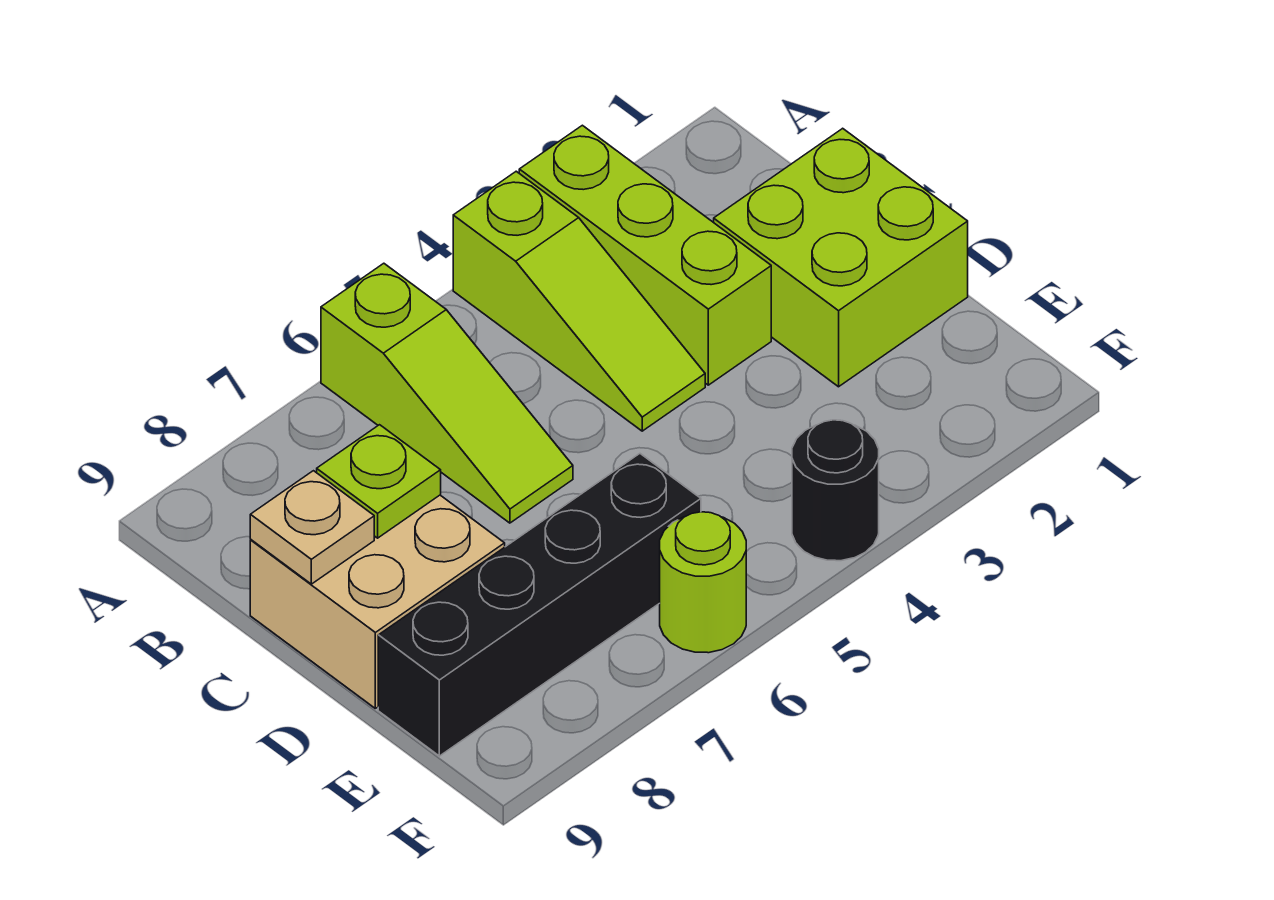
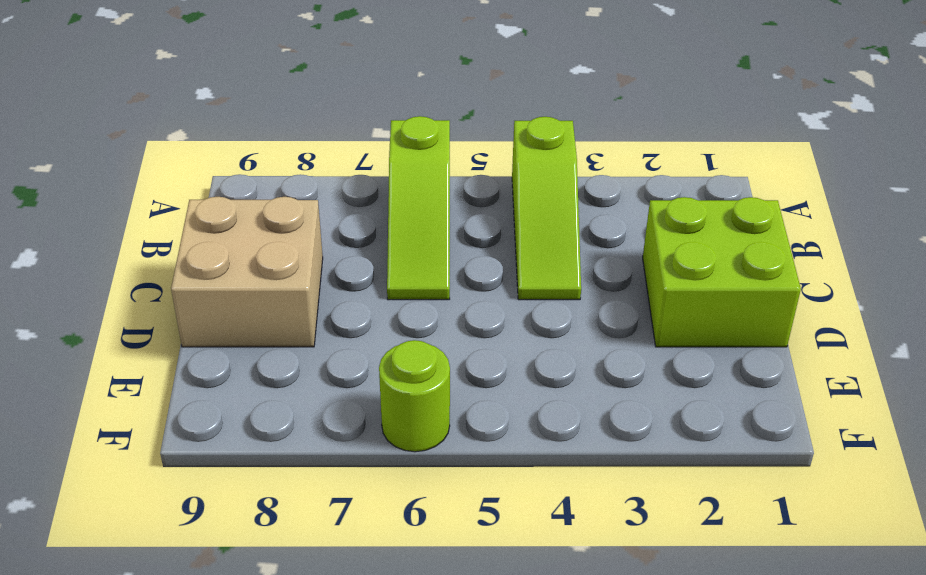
none -> lime brick A3:C3 level 1
none -> black brick E6:E9 level 1

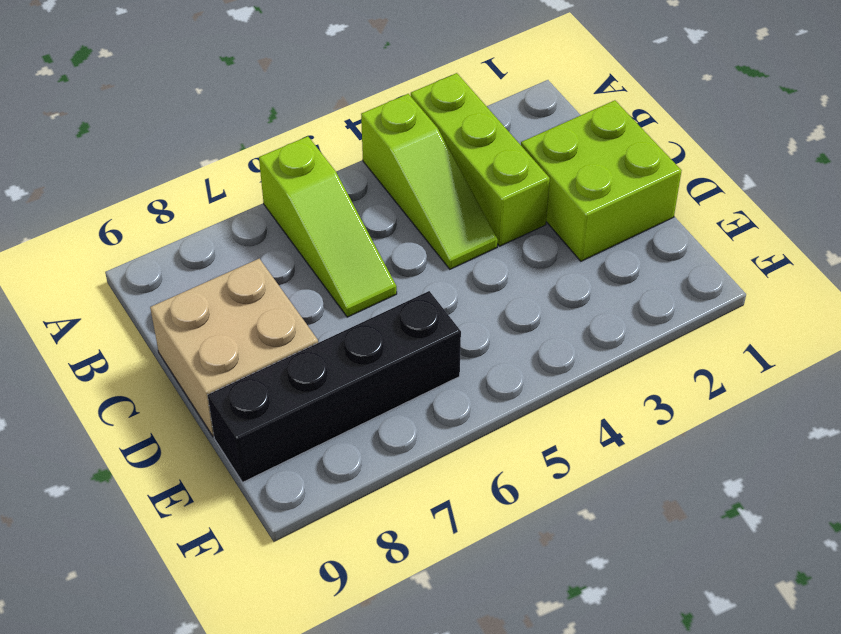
none -> black round brick F4 level 1
none -> lime round brick F6 level 1

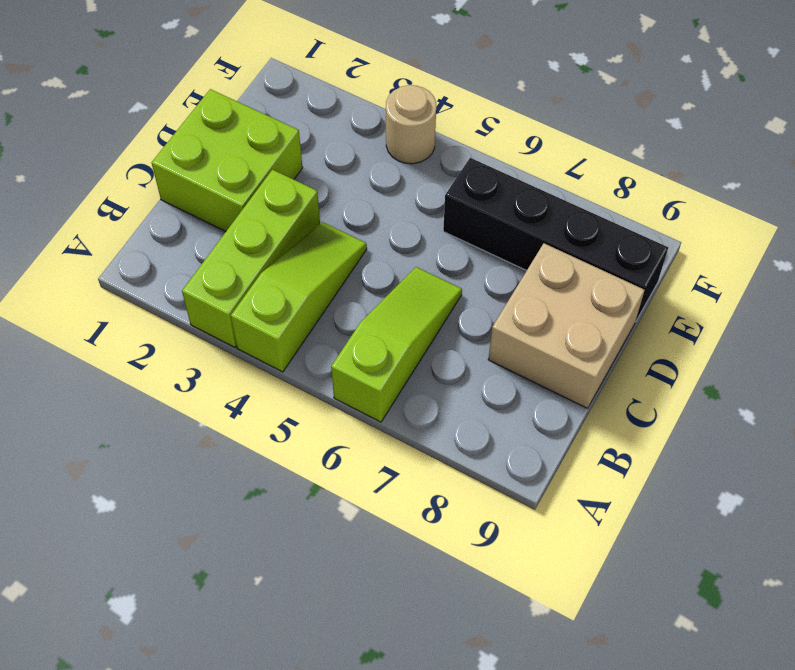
tan round brick F4 level 1 -> black round brick F4 level 1
none -> lime round brick F6 level 1
none -> lime plate C8 level 2

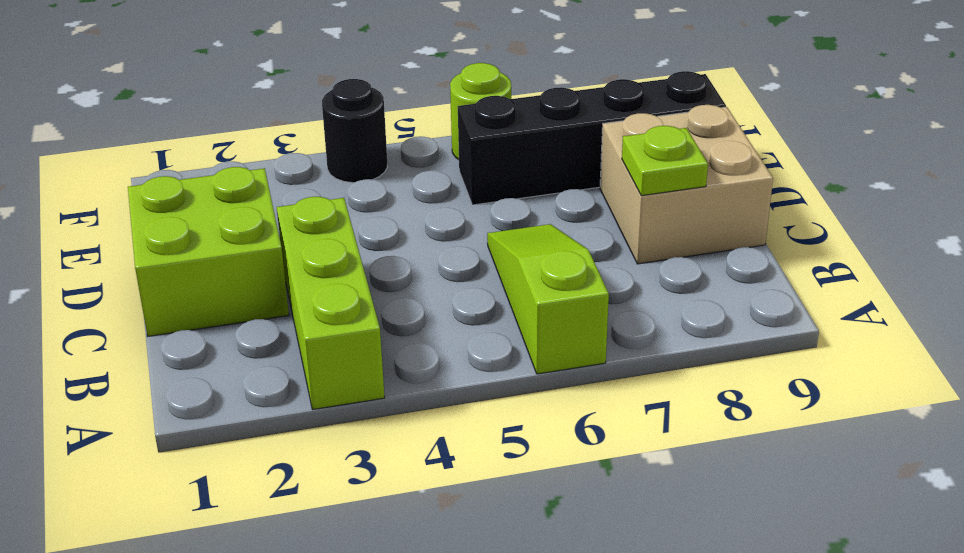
none -> lime slope A4:C4 level 1 top A
none -> tan plate C9 level 2

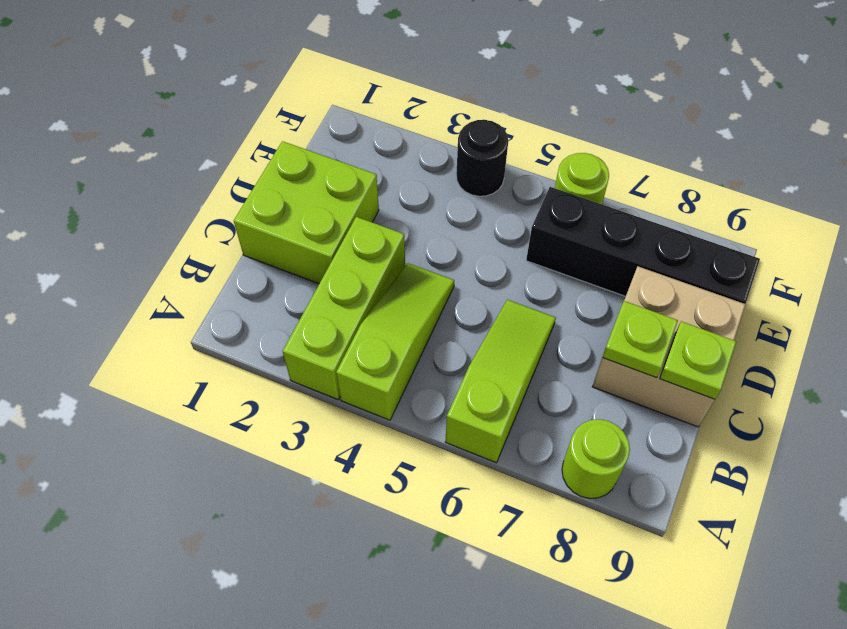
lime round brick A8 level 1 -> none
lime plate C9 level 2 -> tan plate C9 level 2

